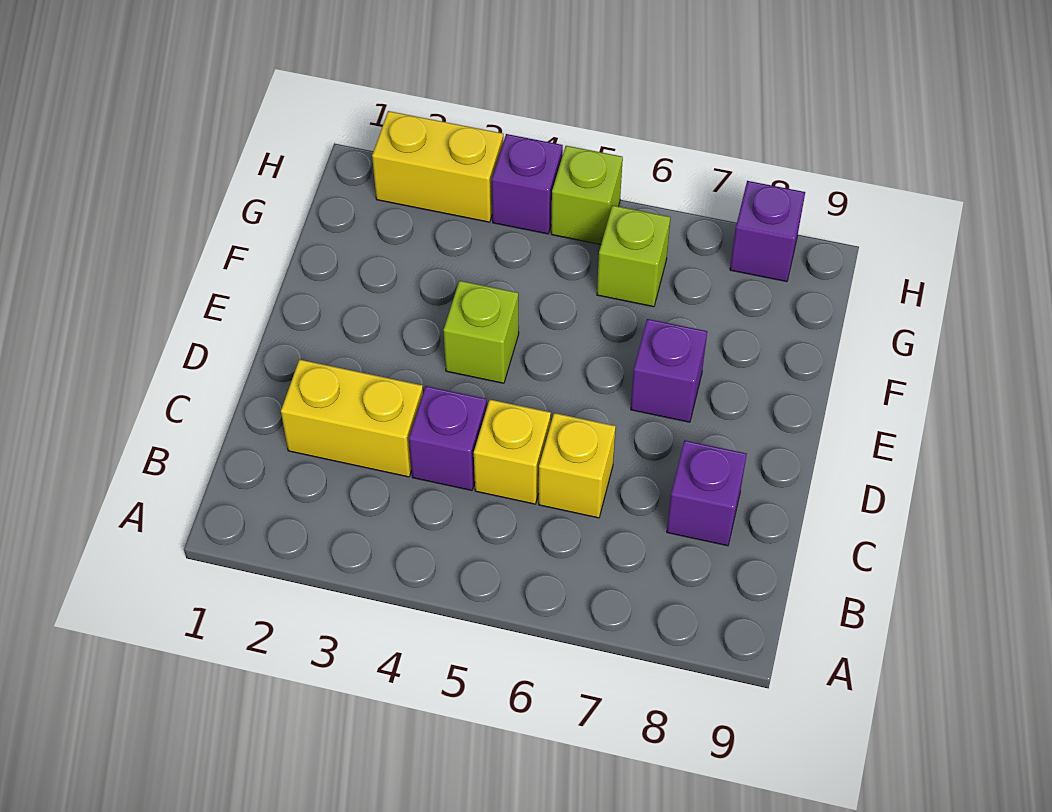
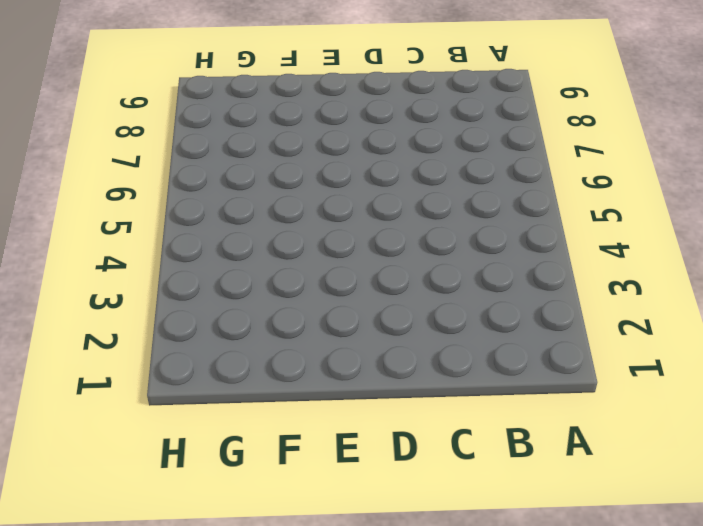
none -> yellow brick C2:C3 level 1
none -> purple brick C4 level 1
none -> yellow brick C5 level 1

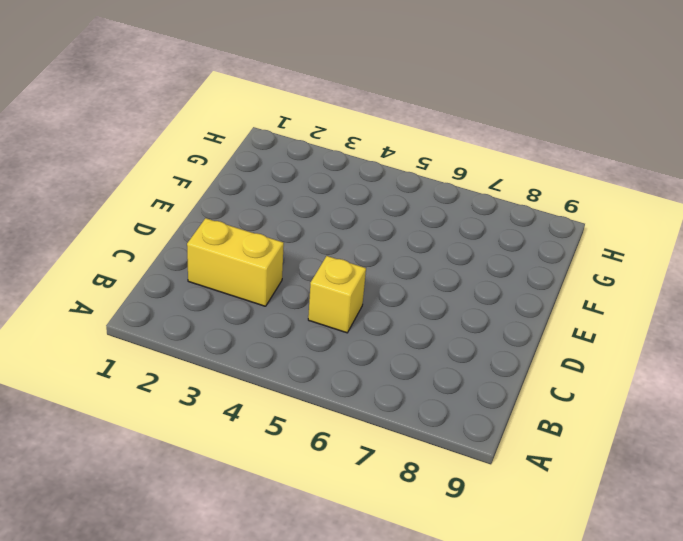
none -> purple brick C4 level 1
none -> yellow brick C6 level 1
none -> purple brick C8 level 1

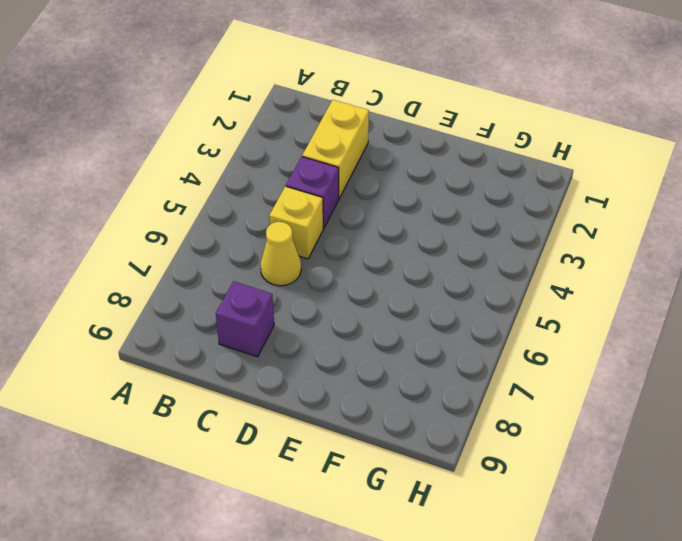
yellow cone C6 level 1 -> yellow brick C6 level 1
none -> lime brick E4 level 1
none -> purple brick E7 level 1
none -> lime brick G6 level 1

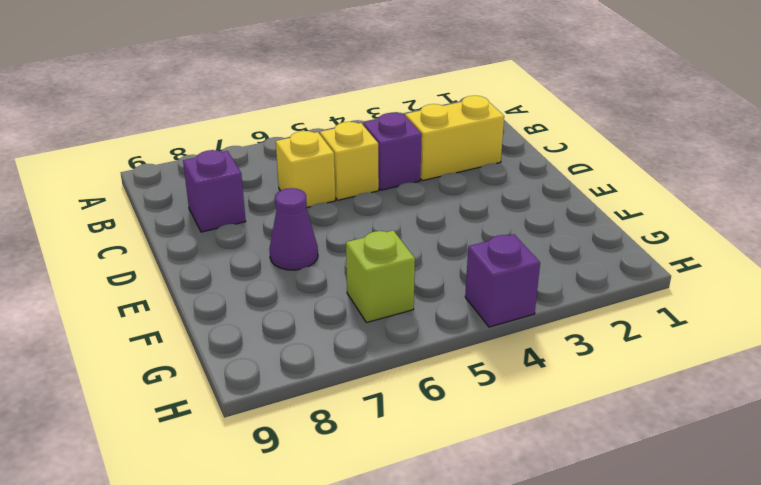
purple cone E7 level 1 -> purple brick E7 level 1
none -> lime brick E4 level 1
none -> yellow brick H2:H3 level 1
none -> lime brick H5 level 1

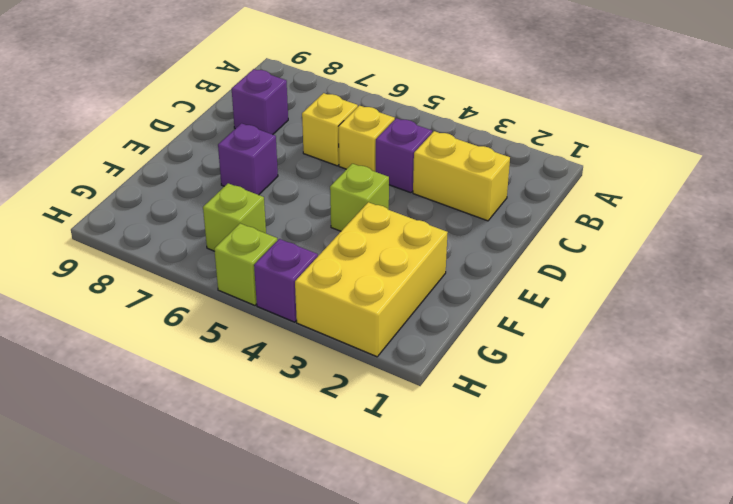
yellow brick F2:H3 level 1 -> yellow brick H2:H3 level 1
none -> purple brick H8 level 1

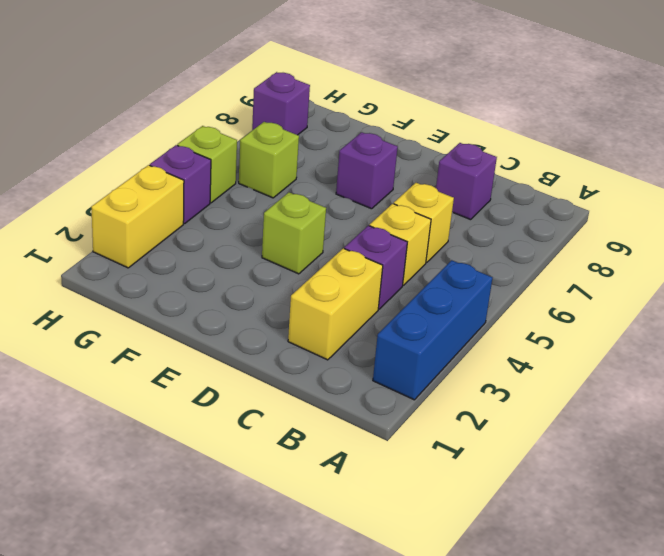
blue brick A2:A4 level 1 -> none

